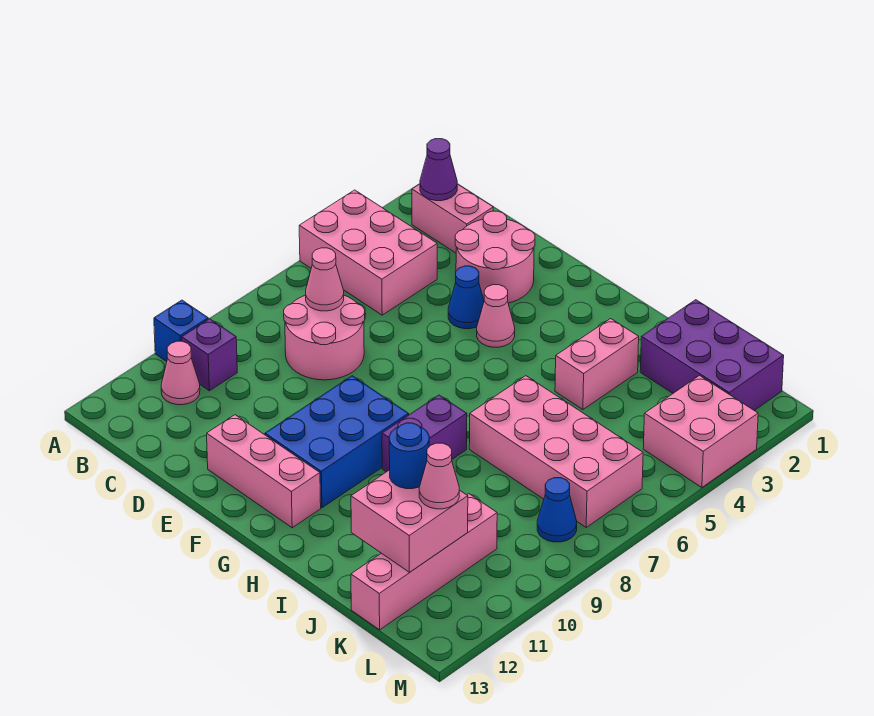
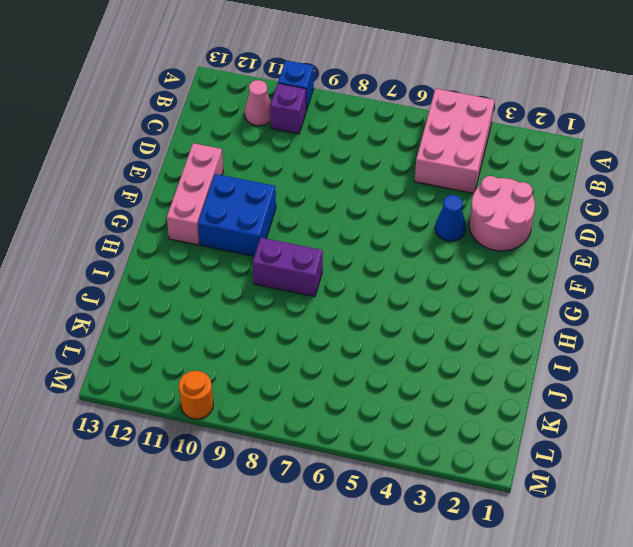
blue brick F10:G11 level 1 -> blue brick F9:G11 level 1
orange round brick M10 level 1 -> none
none -> pink brick B2:C2 level 1
none -> pink round brick C7:D8 level 1
none -> pink cone F4 level 1

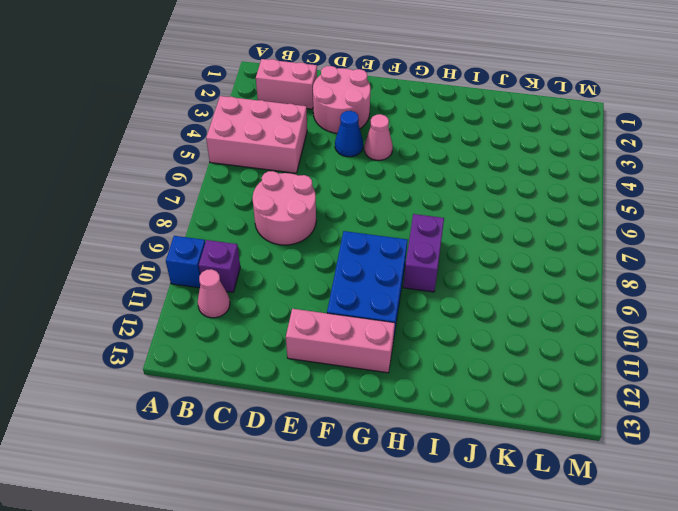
none -> pink brick I3:I4 level 1
none -> pink brick I6:L7 level 1
none -> purple brick J1:L2 level 1

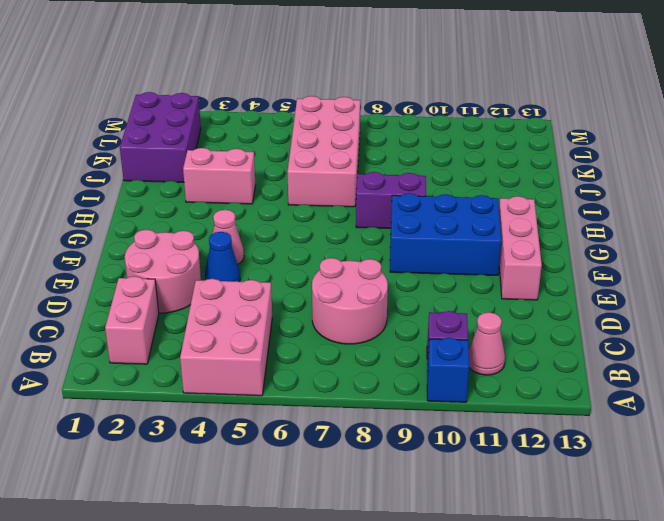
none -> pink brick K10:K13 level 1
none -> pink brick L3:M4 level 1
none -> blue cone L8 level 1

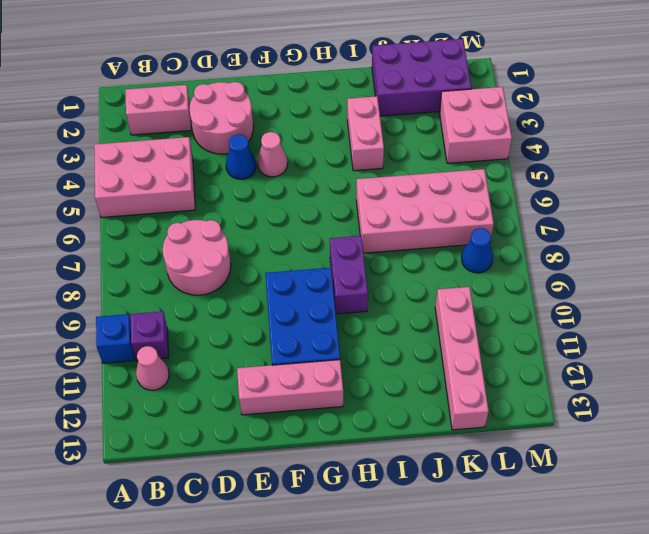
none -> purple cone B2 level 2
none -> pink cone C7 level 2
none -> pink brick J11:K12 level 2

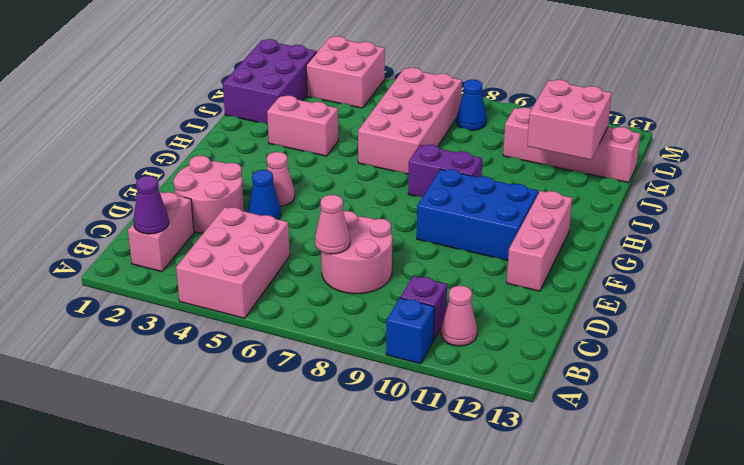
none -> blue round brick J11 level 3
none -> pink cone K11 level 3

